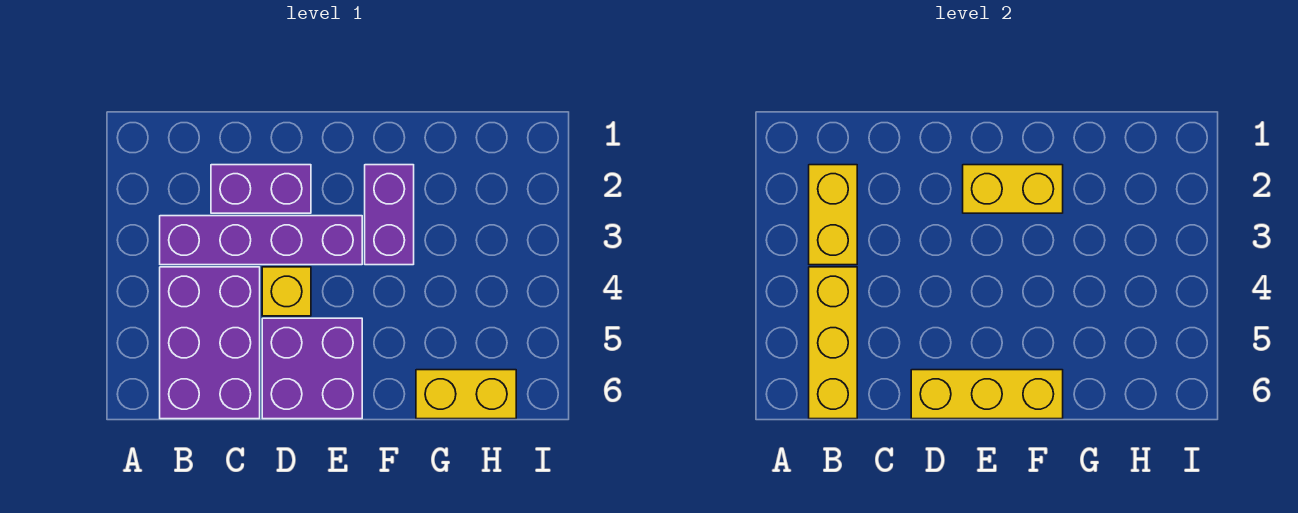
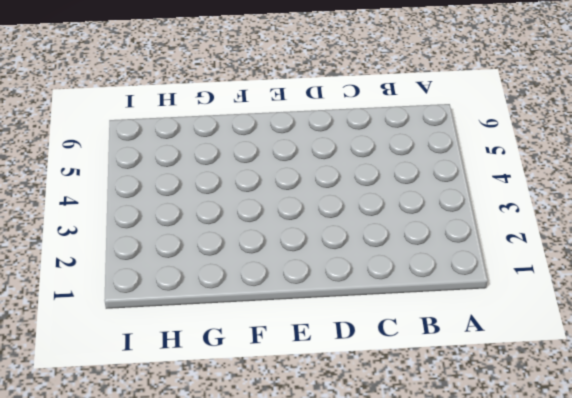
none -> purple brick B3:E3 level 1
none -> purple brick B4:C6 level 1

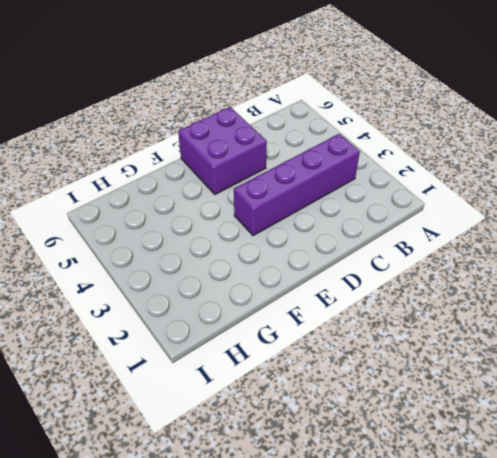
none -> purple brick B4:C6 level 1
none -> purple brick C2:D2 level 1

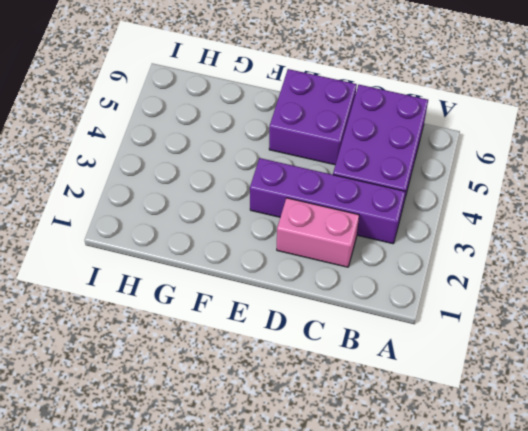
pink brick C2:D2 level 1 -> purple brick C2:D2 level 1
none -> yellow brick D4 level 1
none -> purple brick F2:F3 level 1

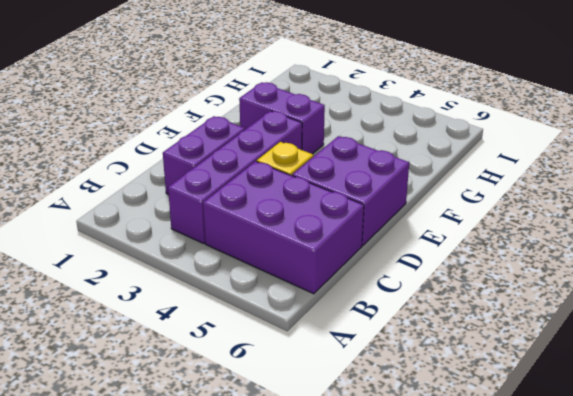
none -> yellow brick G6:H6 level 1
none -> yellow brick B2:B3 level 2

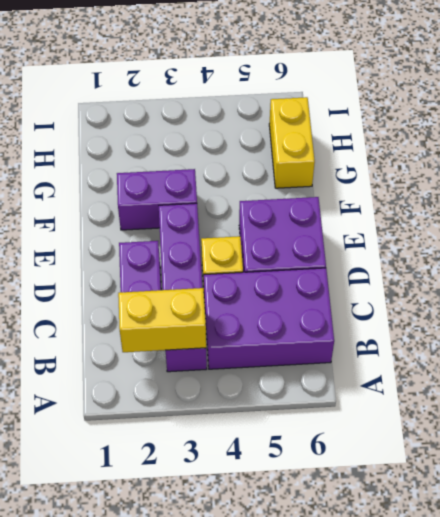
none -> yellow brick B4:B6 level 2
none -> yellow brick D6:F6 level 2

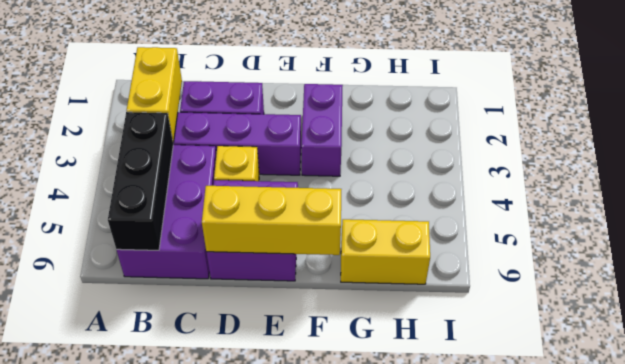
black brick B4:B6 level 2 -> yellow brick B4:B6 level 2
none -> yellow brick E2:F2 level 2

